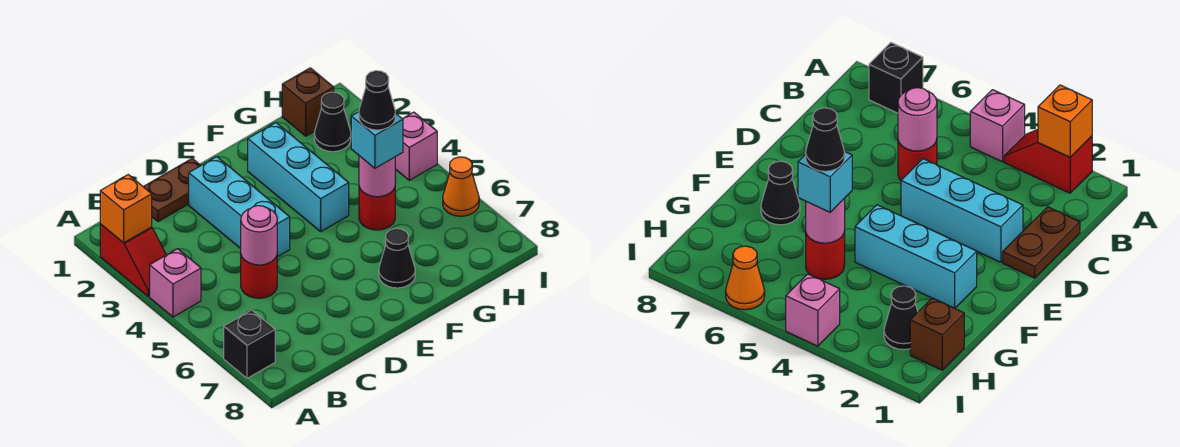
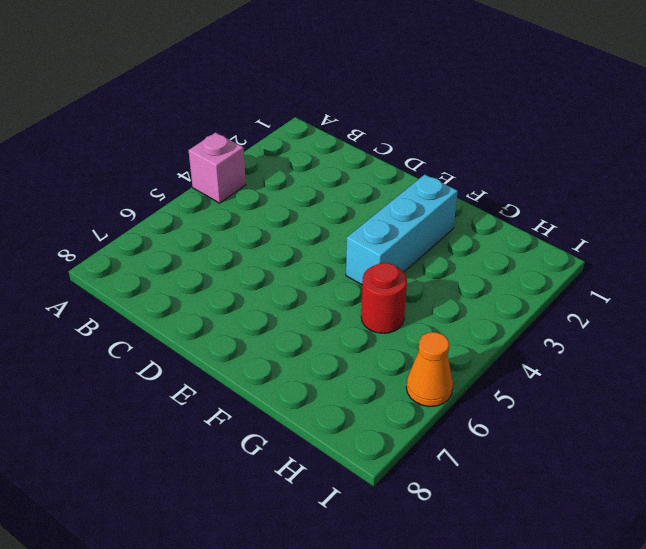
none -> red slope A2:A3 level 1 top 2
none -> black brick A7 level 1
none -> brown plate C1:D1 level 1

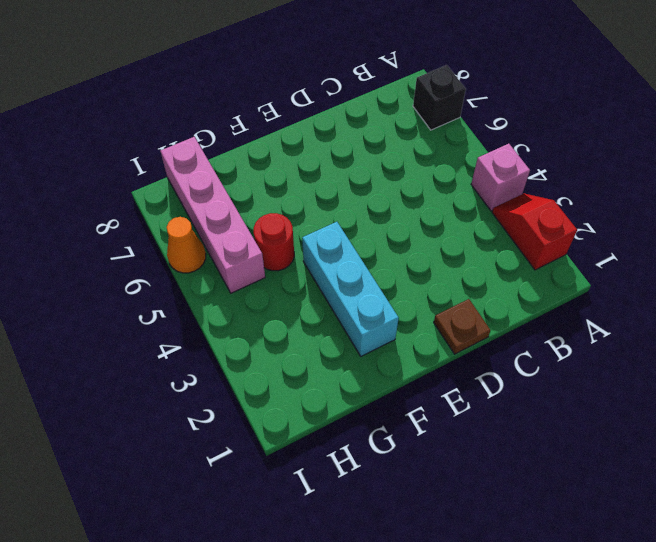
brown plate D1 level 1 -> brown plate C1:D1 level 1
pink brick H5:H8 level 1 -> none
none -> red round brick C5 level 1
none -> cyan brick D2:D4 level 1
none -> black cone F7 level 1

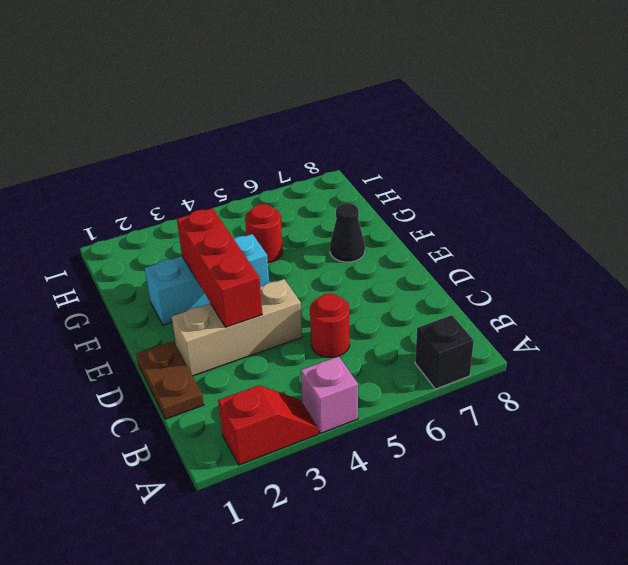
tan brick D2:D4 level 1 -> cyan brick D2:D4 level 1
red brick D3:F3 level 2 -> none
none -> brown brick H1 level 1
none -> black cone H2 level 1
none -> pink brick I4 level 1

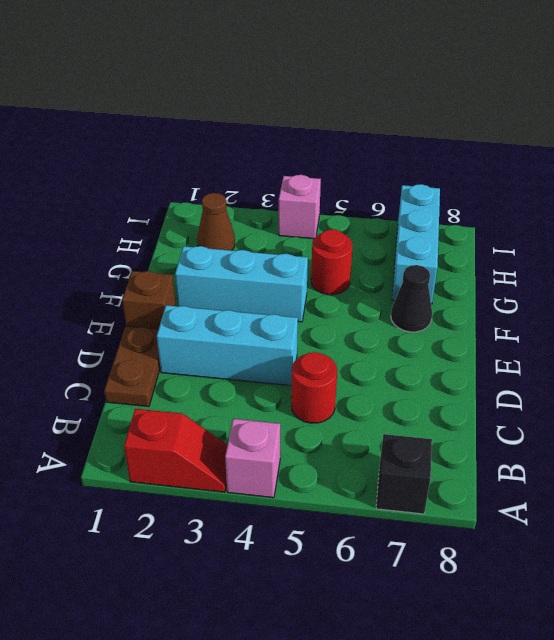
brown brick E1 level 1 -> brown brick H1 level 1
cyan brick G7:I7 level 1 -> none
brown cone H2 level 1 -> black cone H2 level 1
none -> orange cone I6 level 1
none -> orange brick A2 level 2
none -> pink round brick C5 level 2

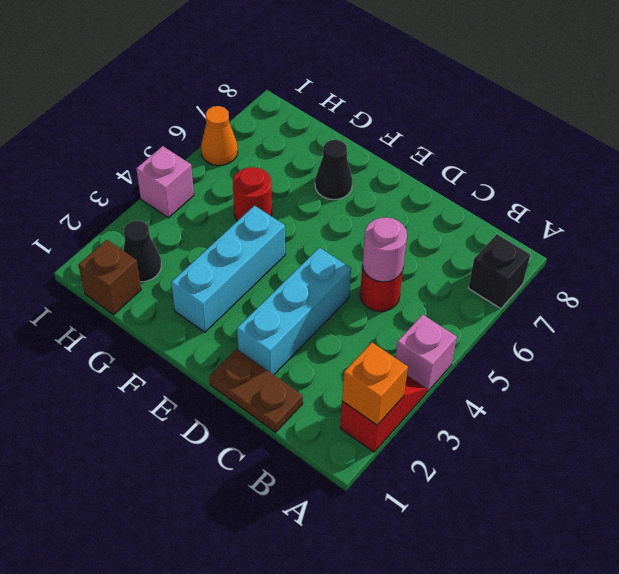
none -> pink round brick G5 level 2
none -> cyan brick G5 level 3
none -> black cone G5 level 4

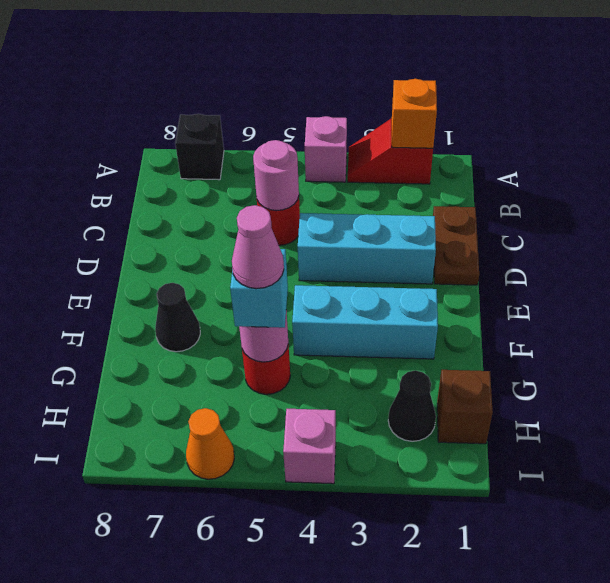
pink cone G5 level 4 -> black cone G5 level 4

